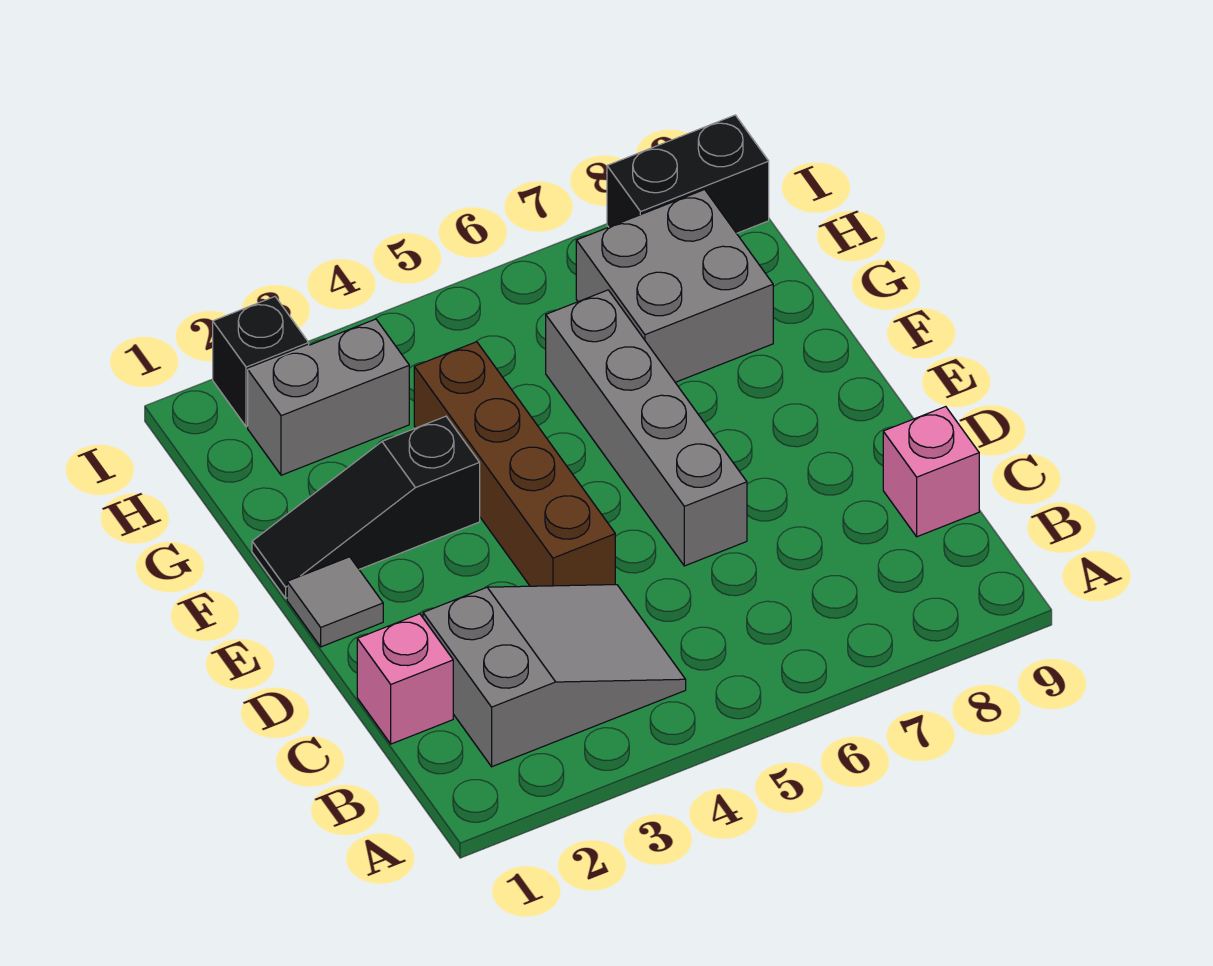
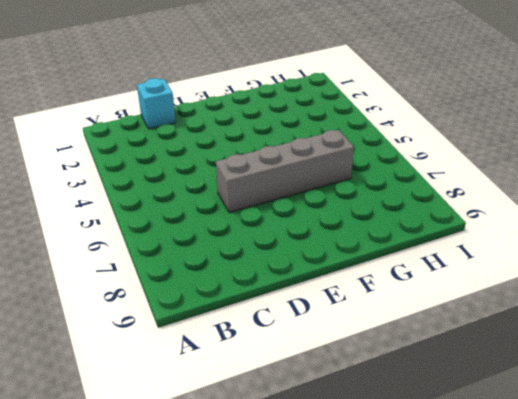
cyan brick C1 level 1 -> pink brick C1 level 1
none -> grey slope B2:C4 level 1 top 2
none -> pink brick C9 level 1

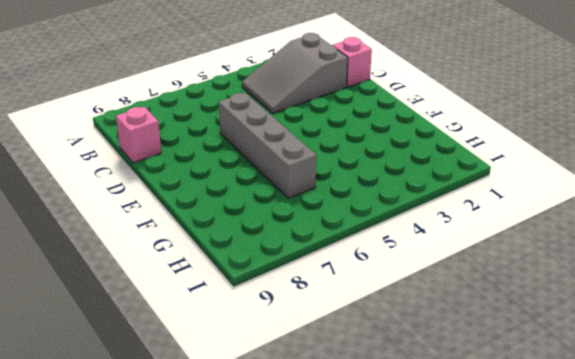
none -> brown brick D4:G4 level 1
none -> grey tile E1 level 1

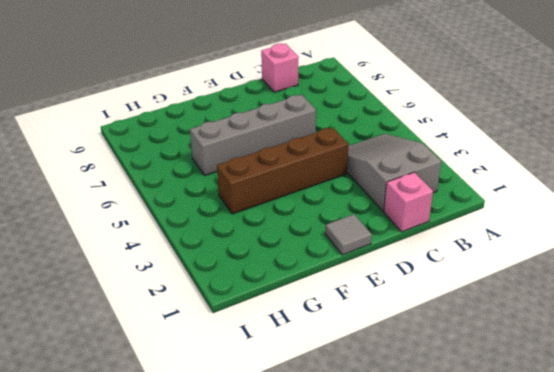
none -> black slope F1:F3 level 1 top 3
none -> grey brick G7:H8 level 1

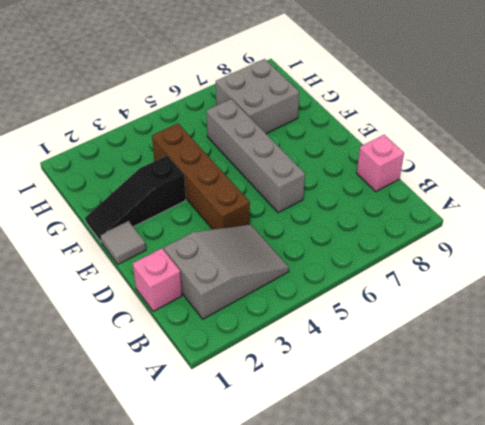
none -> grey brick H2:H3 level 1
none -> black brick I2 level 1

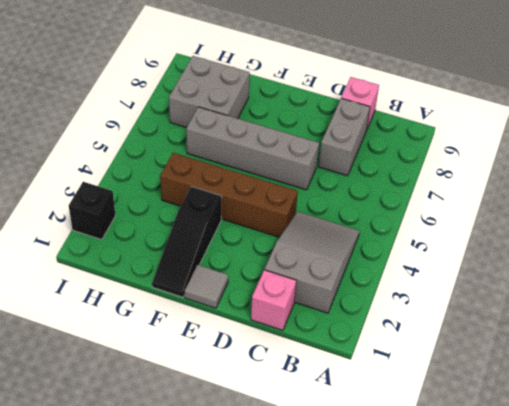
grey brick C7:C8 level 1 -> grey brick H2:H3 level 1
none -> black brick I8:I9 level 1

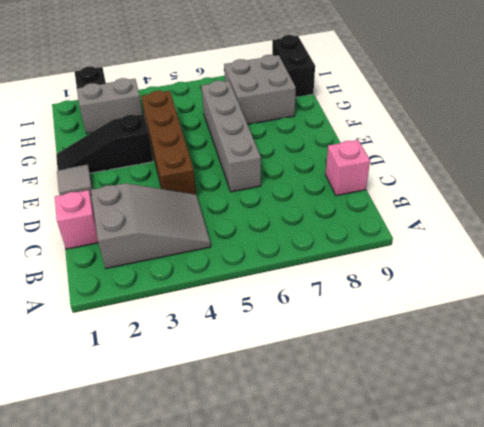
black brick H9:I9 level 1 -> black brick I8:I9 level 1

